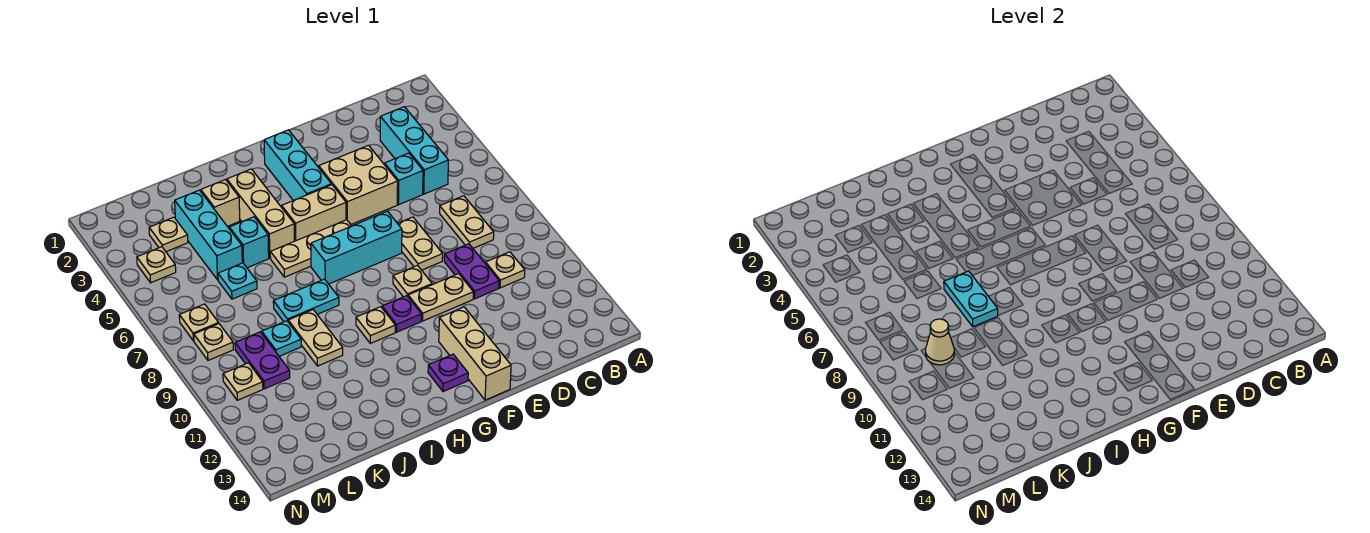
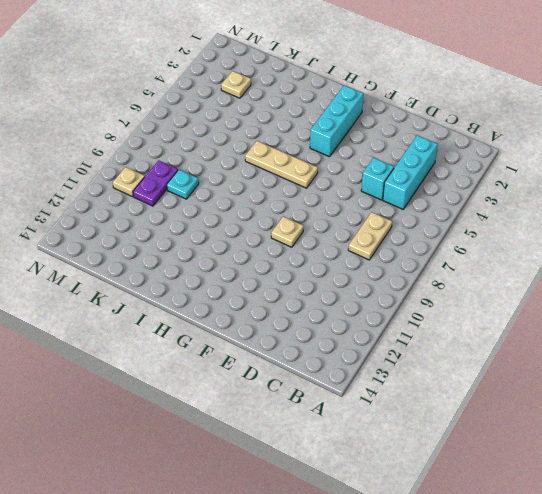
none -> tan plate C10 level 1
none -> purple plate D9:D10 level 1
none -> tan brick E4:F5 level 1
none -> tan plate E7:E8 level 1

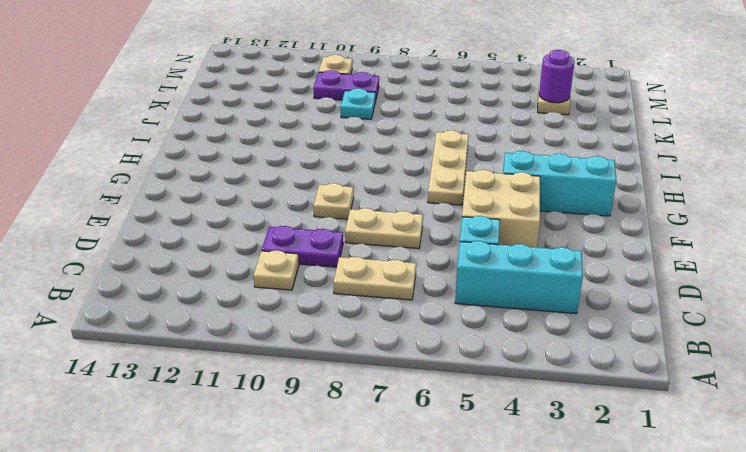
purple round brick L3 level 2 -> none
none -> tan plate E10:F10 level 1
none -> cyan brick F7:H7 level 1
none -> tan brick F12:F14 level 1
none -> tan brick G5:H5 level 1

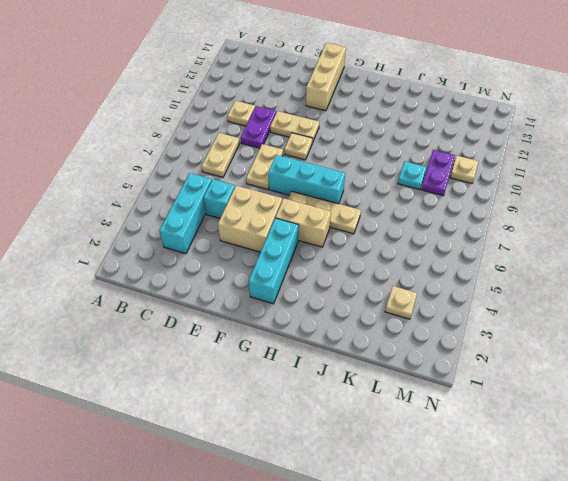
none -> purple plate G10 level 1
none -> purple plate G13 level 1
none -> tan plate H10 level 1
none -> tan brick I3:I5 level 1

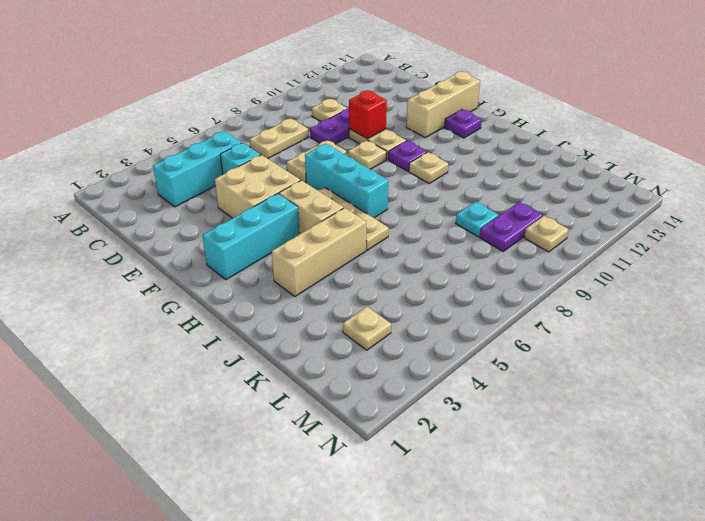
red brick E10 level 2 -> none
none -> cyan plate I8:J8 level 1
none -> tan brick J3 level 1
none -> cyan brick J5 level 1
none -> tan plate J9:J10 level 1

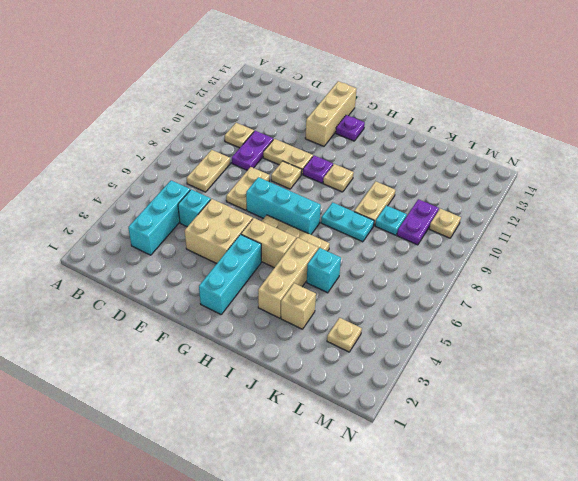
none -> cyan brick K3:K5 level 1
none -> cyan plate K6 level 1
none -> tan plate M4 level 1
none -> tan plate M7 level 1

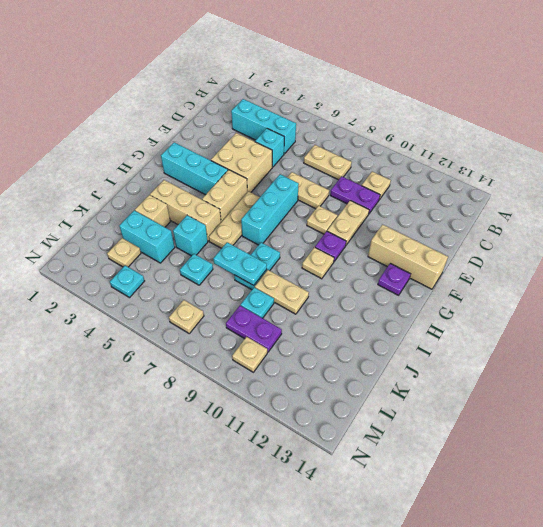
cyan brick K3:K4 level 1 -> cyan brick K3:K5 level 1
cyan plate M4 level 1 -> tan plate M4 level 1
none -> tan plate M8 level 1
none -> tan cone L9 level 2

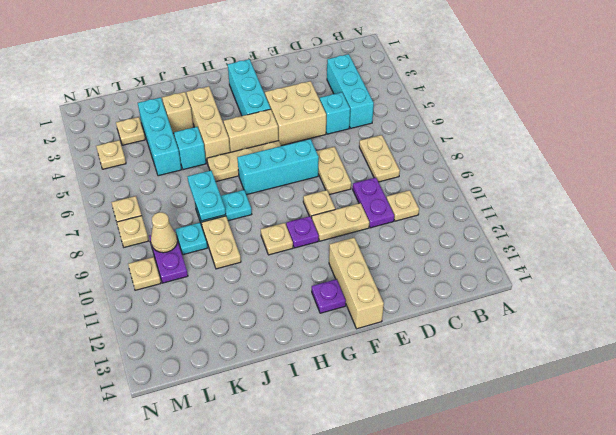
none -> cyan plate K6 level 1

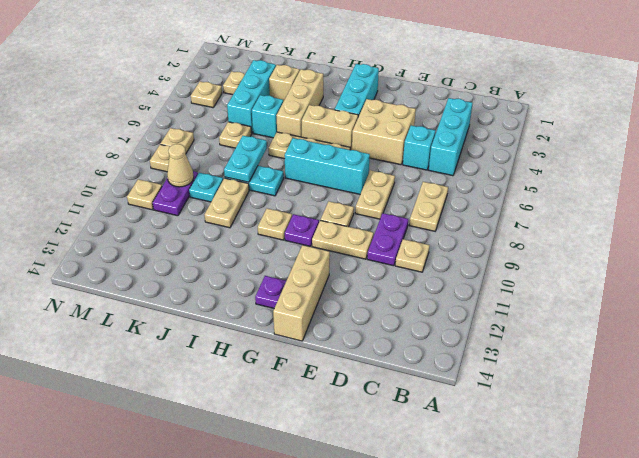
tan plate K6 level 1 -> cyan plate K6 level 1

